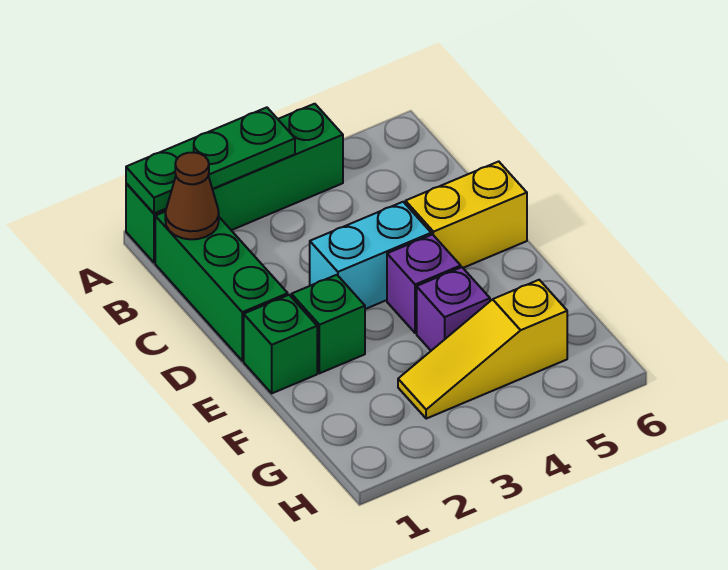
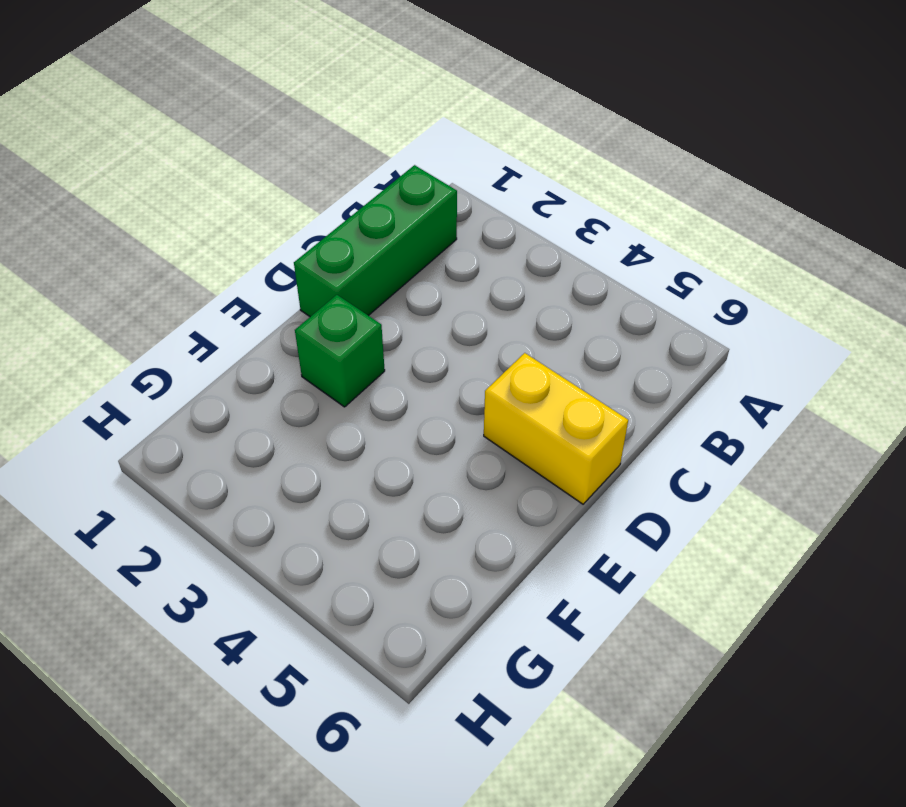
none -> green brick A1:A4 level 1
none -> cyan brick D3:D4 level 1

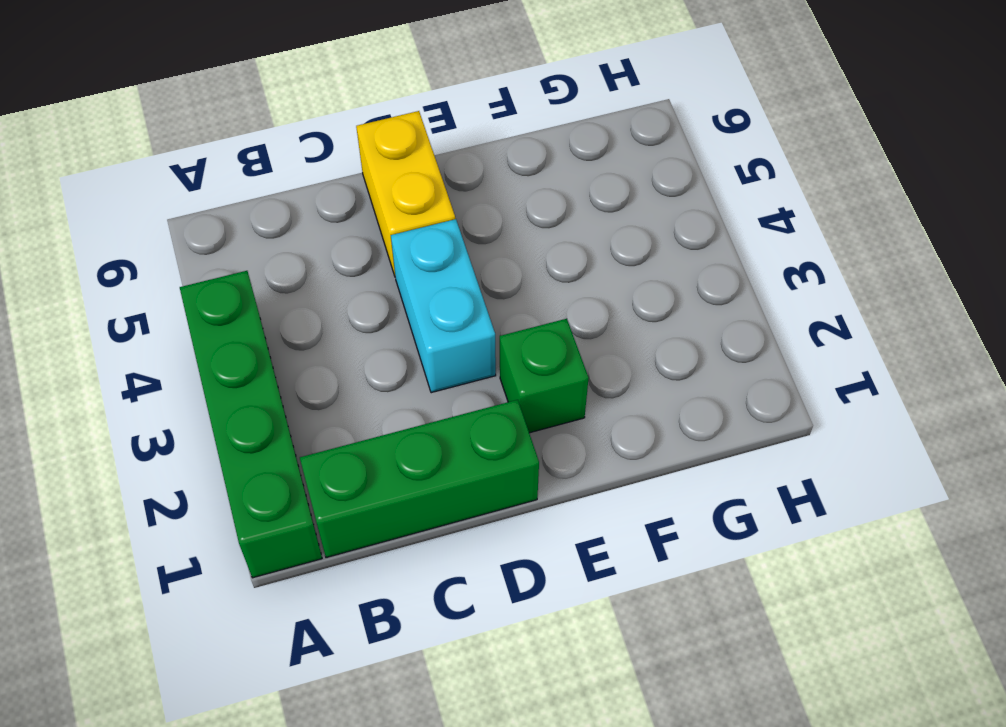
none -> green brick E1 level 1
none -> purple brick E4 level 1

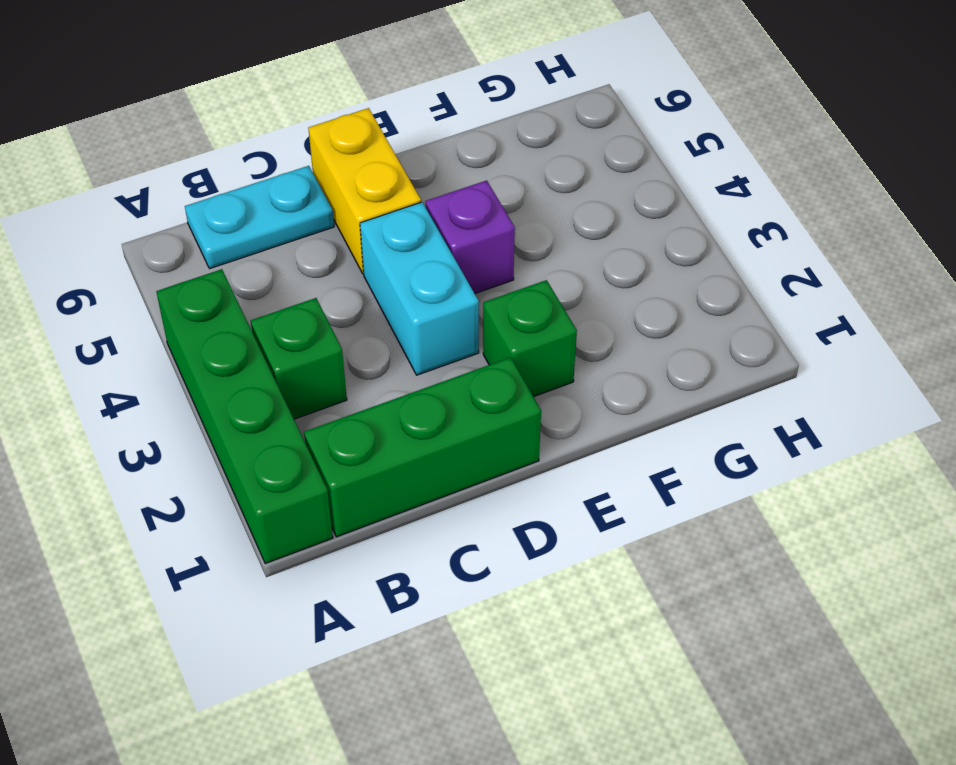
green brick B3 level 1 -> green brick E1 level 1
cyan plate B6:C6 level 1 -> none
none -> purple brick F4 level 1
none -> yellow slope G3:G5 level 1 top 5

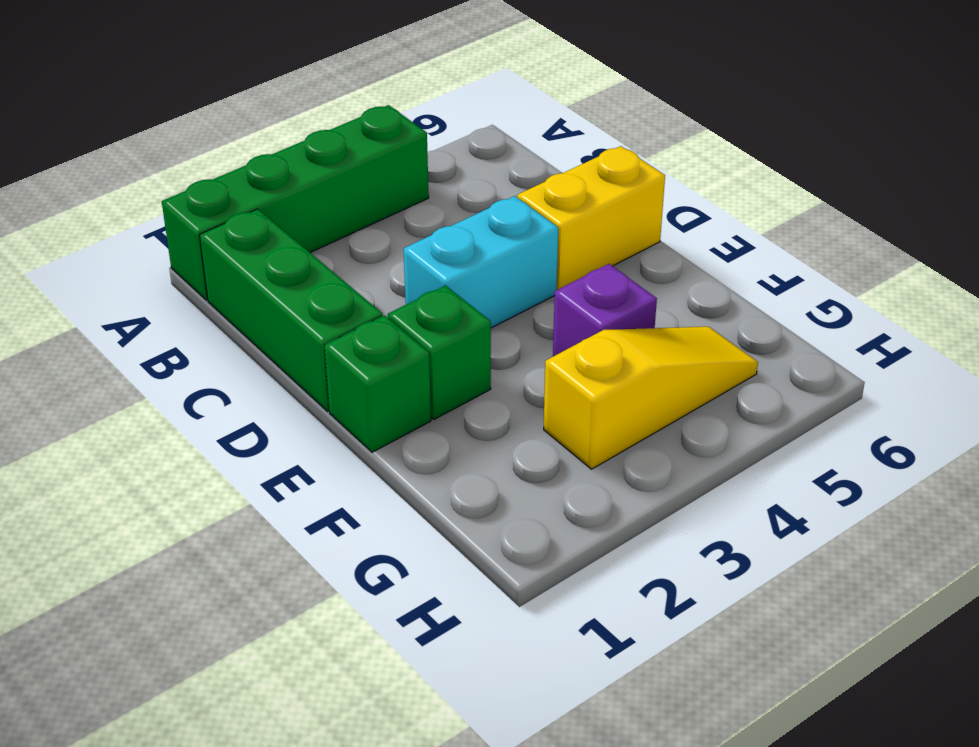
yellow slope G3:G5 level 1 top 3 -> yellow slope G3:G5 level 1 top 5
none -> purple brick E4 level 1
none -> green plate A1:A3 level 2

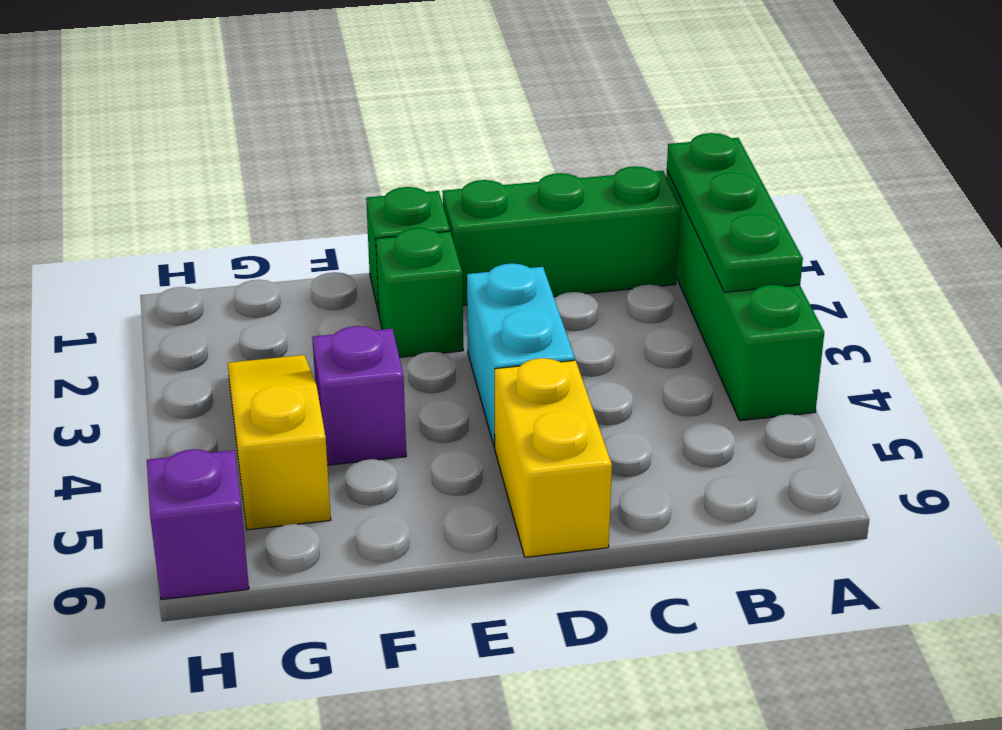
purple brick H6 level 1 -> purple brick E4 level 1
none -> brown cone B1 level 2

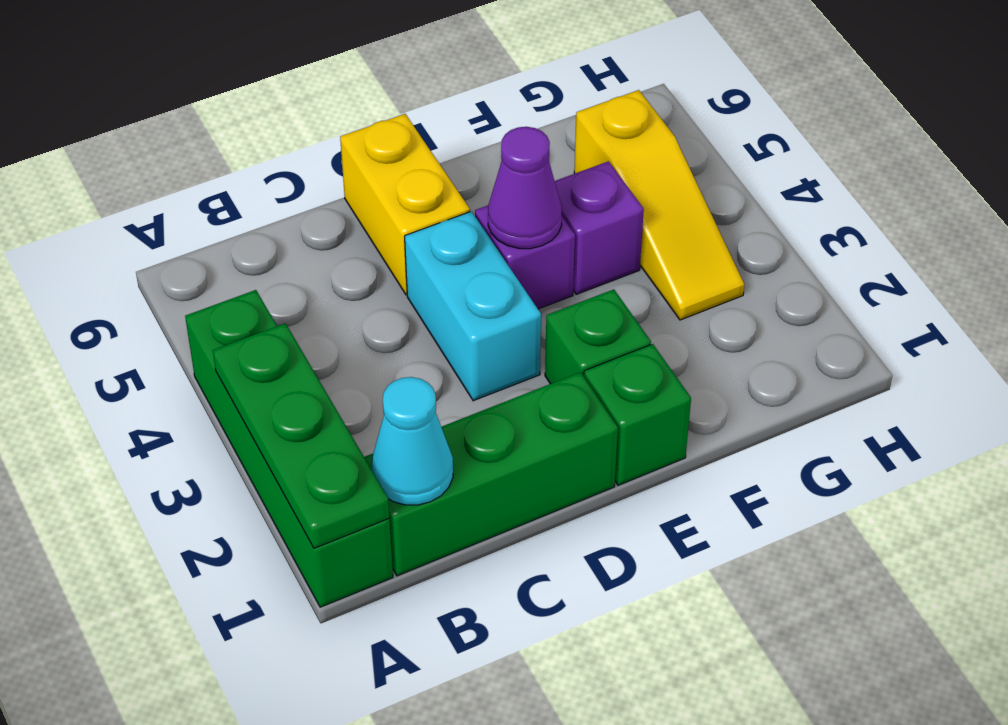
cyan cone B1 level 2 -> brown cone B1 level 2
purple cone E4 level 2 -> none

